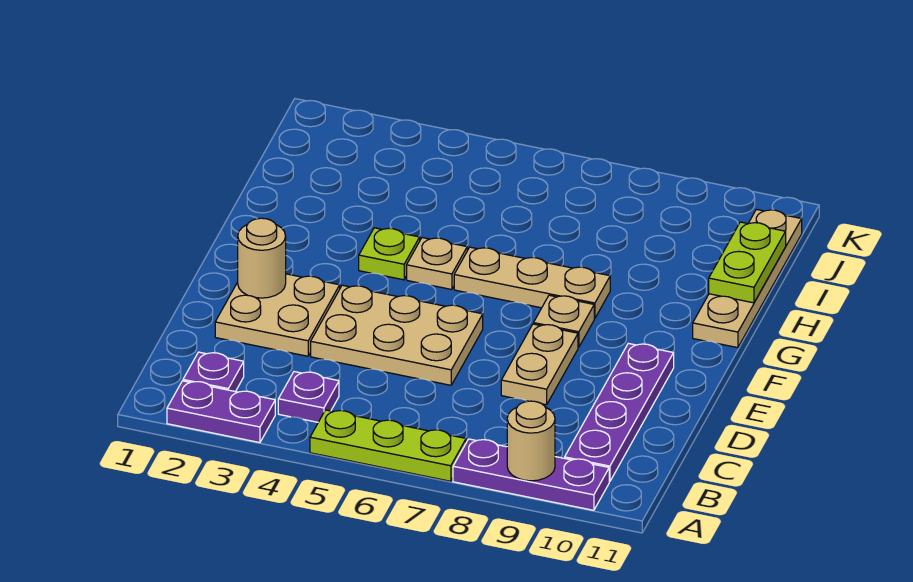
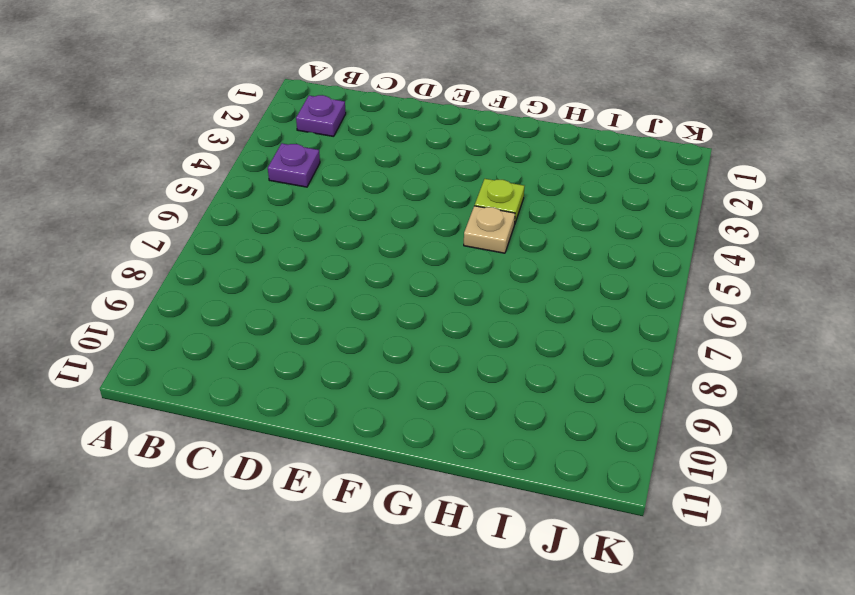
none -> purple plate A2:A3 level 1
none -> lime plate A5:A7 level 1
none -> purple plate A8:A10 level 1

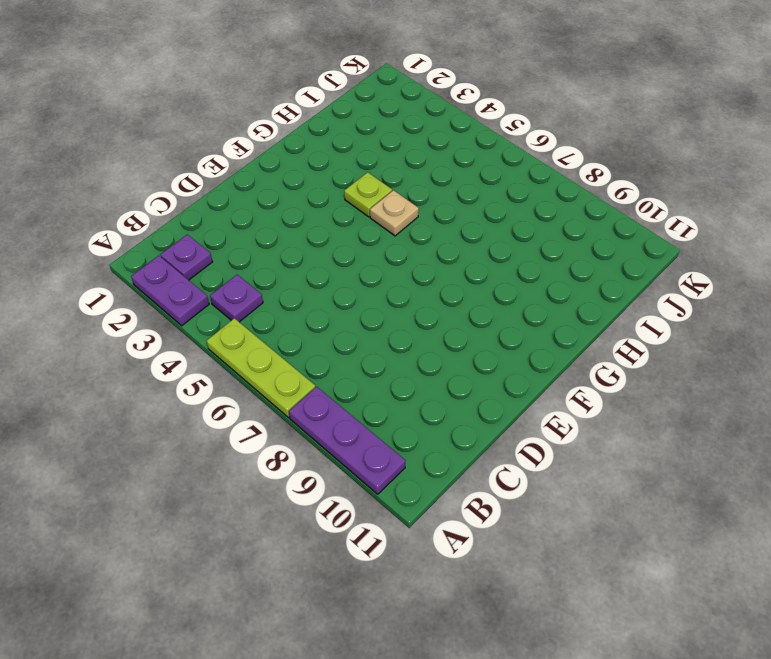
none -> purple plate B10:E10 level 1
none -> tan plate D2:E3 level 1
none -> tan plate D4:E6 level 1

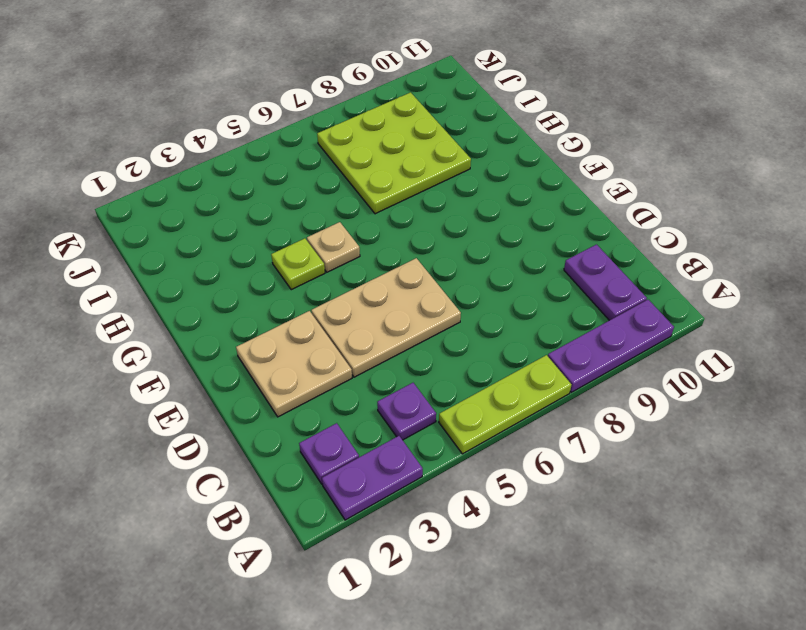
purple plate B10:C10 level 1 -> purple plate B10:E10 level 1
lime plate H7:J9 level 1 -> none
none -> tan plate D8:E8 level 1
none -> tan plate F8 level 1
none -> tan plate G6:G8 level 1

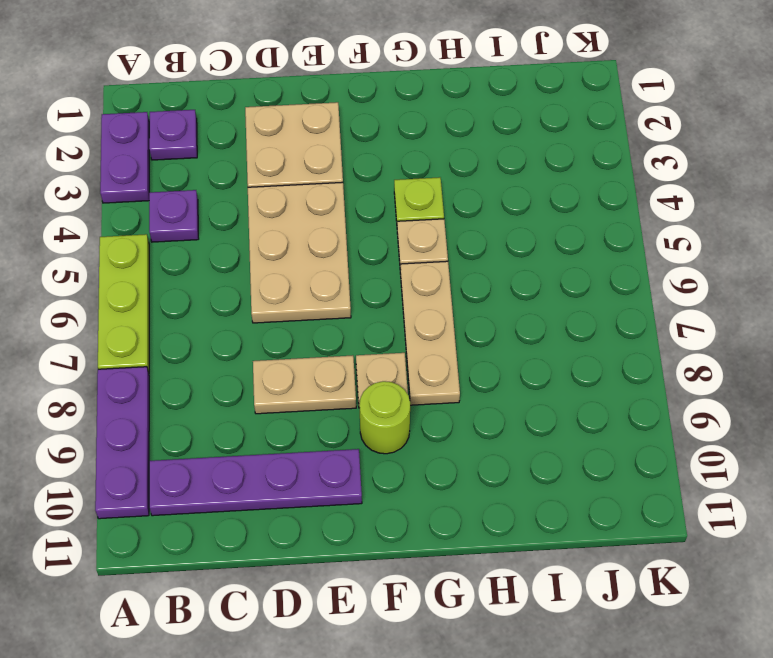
lime round brick F9 level 1 -> none
none -> tan plate G11:J11 level 1
none -> tan round brick A9 level 2
none -> tan round brick E2 level 2

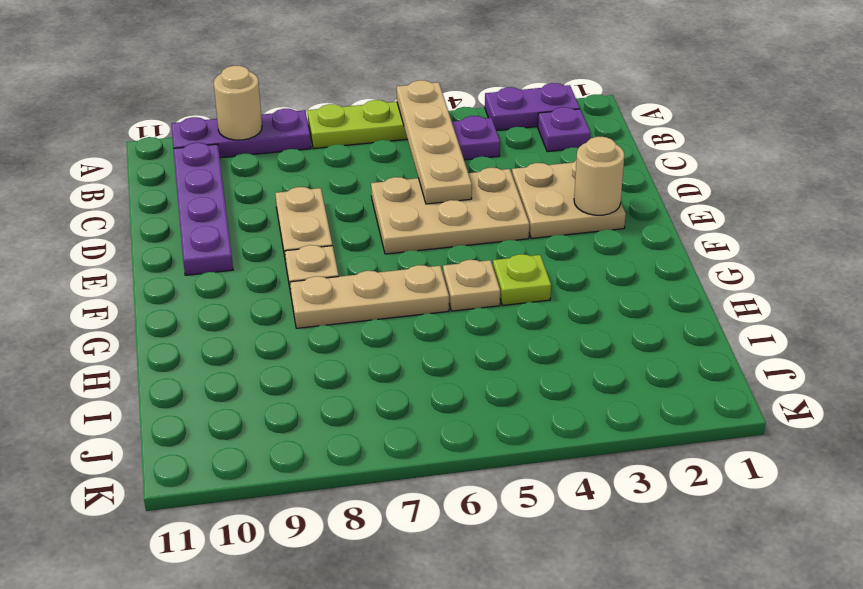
tan plate A5:D5 level 2 -> tan plate G11:J11 level 1
none -> lime plate H11:I11 level 2

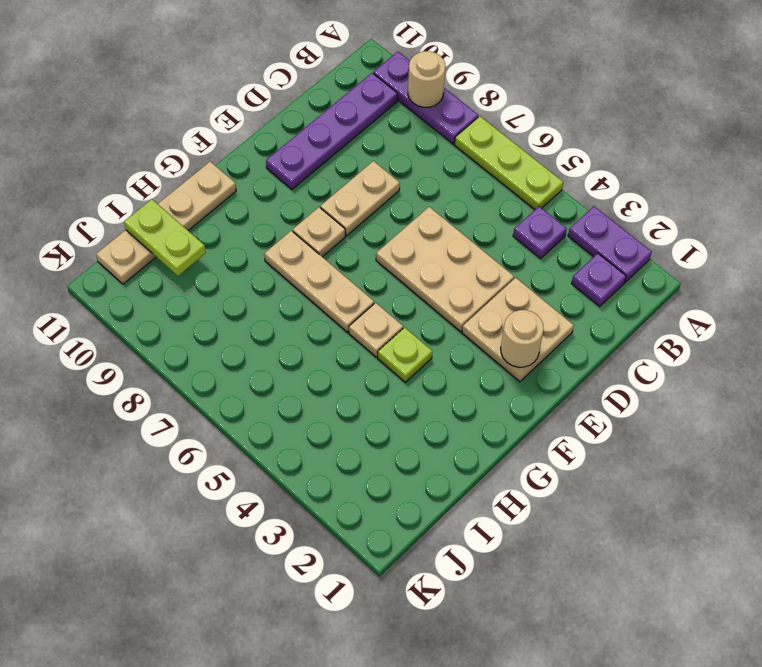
lime plate I10:I11 level 2 -> lime plate H11:I11 level 2

